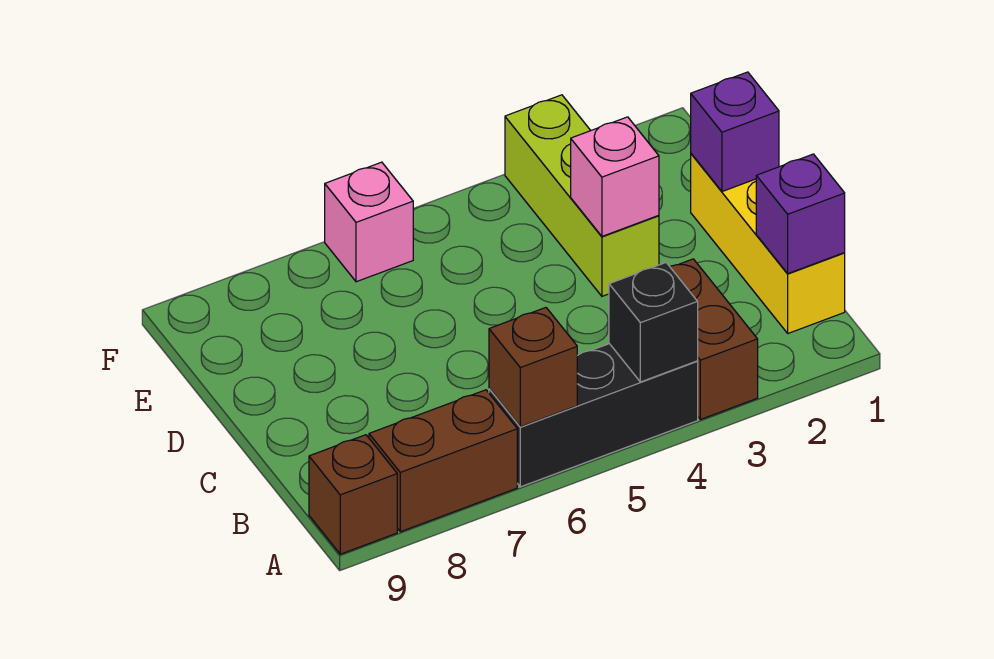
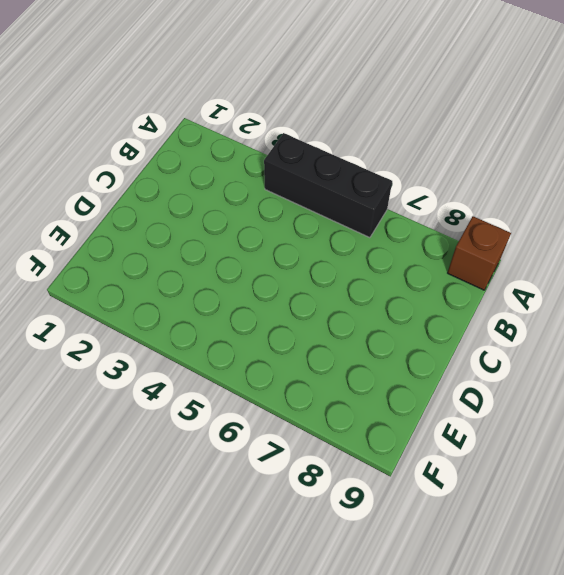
none -> brown brick A3:B3 level 1
none -> brown brick A7:A8 level 1
none -> yellow brick B1:D1 level 1

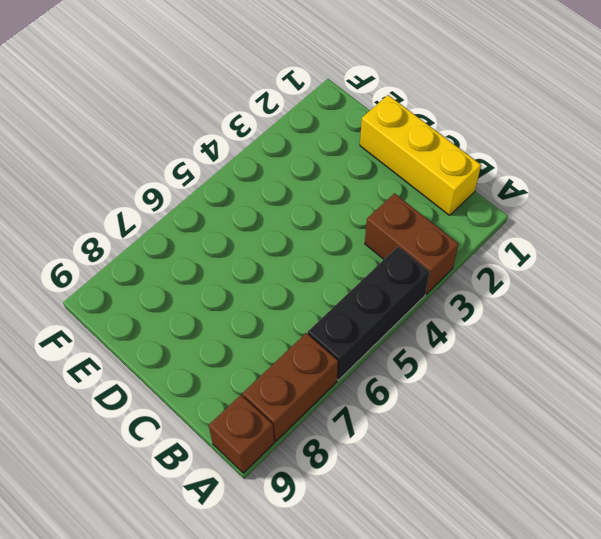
none -> lime brick D3:F3 level 1
none -> pink brick F6 level 1
none -> black brick A4 level 2

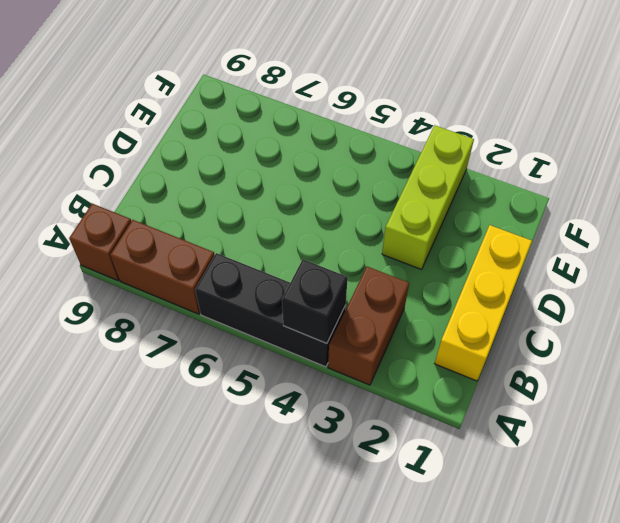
none -> pink brick F6 level 1
none -> brown brick A6 level 2
none -> purple brick B1 level 2

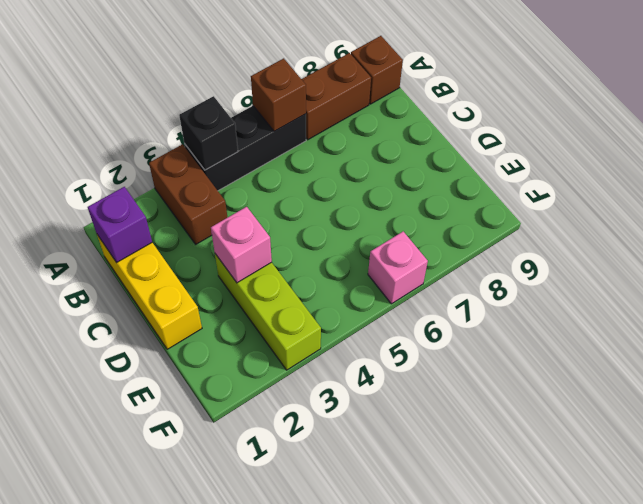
none -> purple brick D1 level 2

